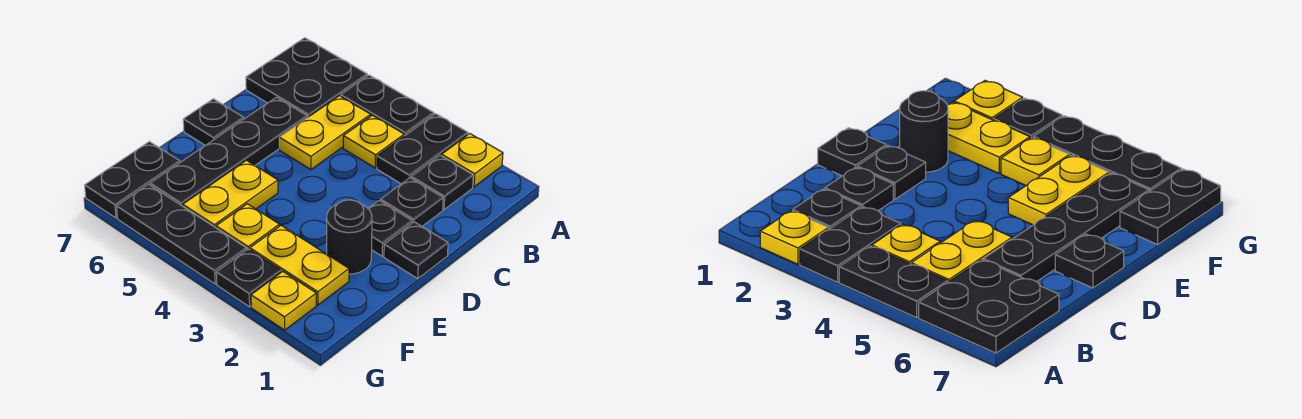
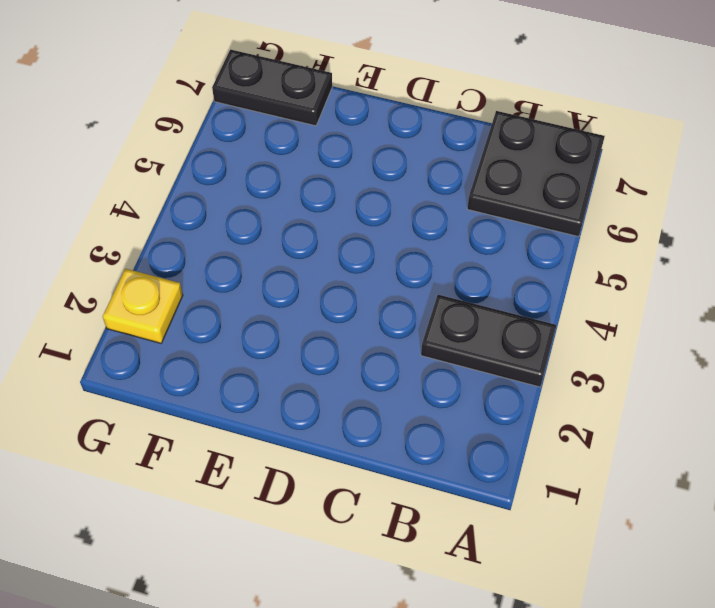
none -> yellow plate A2 level 1
none -> black plate A4:A5 level 1
none -> black plate B2 level 1

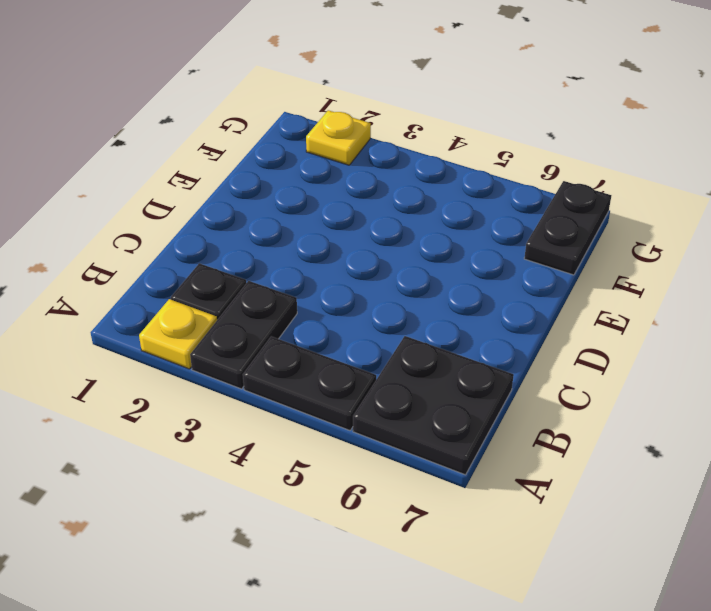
none -> yellow plate B4 level 1
none -> yellow plate B5:C5 level 1
none -> black plate C2 level 1

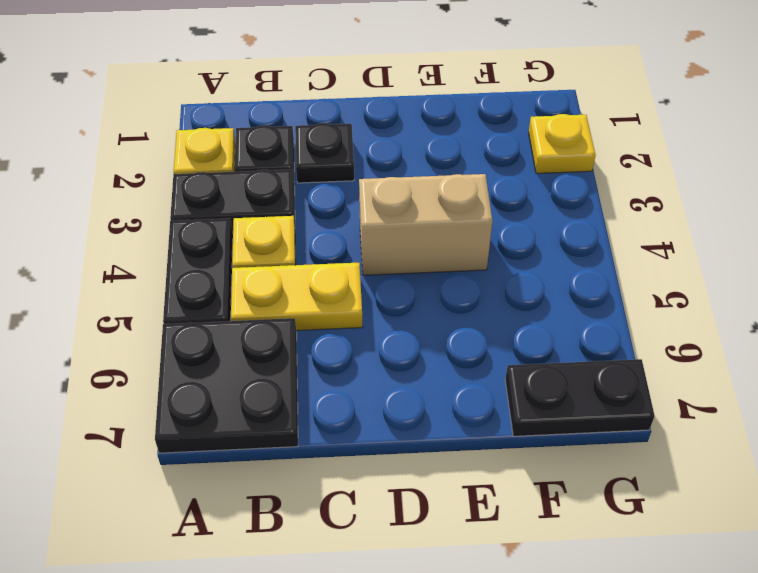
tan brick D4:E4 level 1 -> none
none -> black plate C6:F6 level 1
none -> black plate D1 level 1
none -> black plate D2 level 1

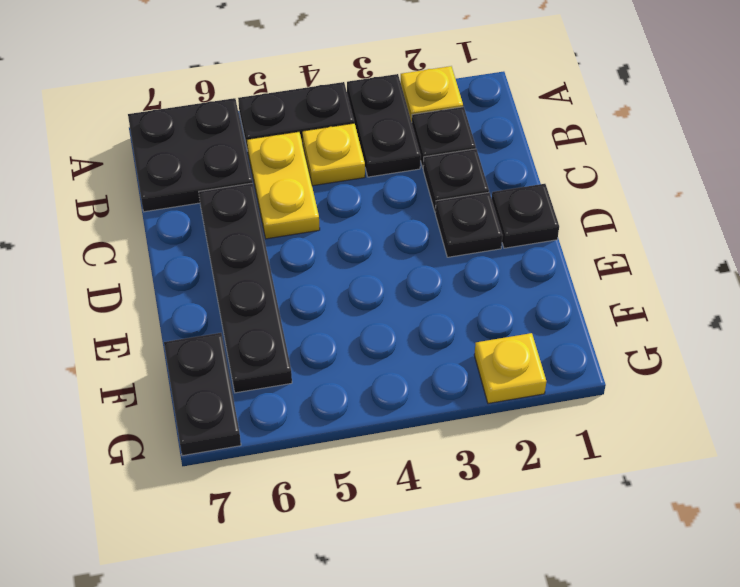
none -> black plate D7 level 1
none -> black round brick E2 level 1
none -> yellow plate E5:F5 level 1

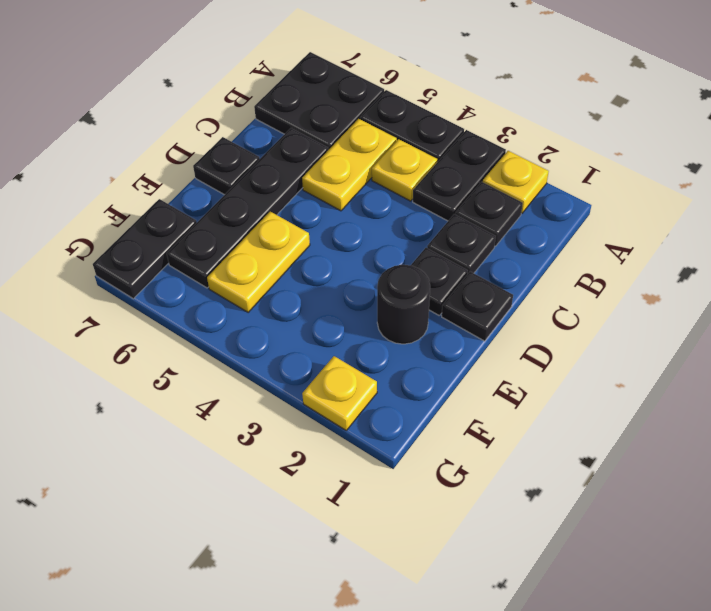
none -> yellow plate F2:F3 level 1
none -> yellow plate F4 level 1
none -> black plate G3 level 1

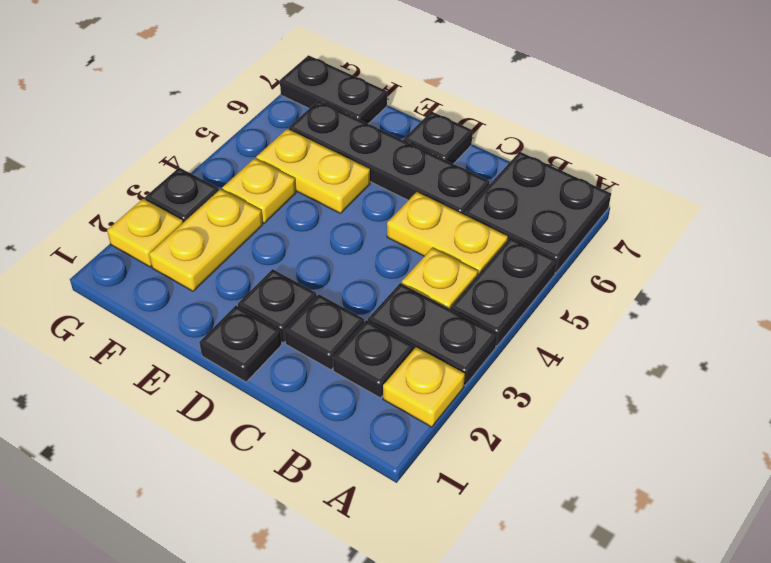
none -> black round brick E2 level 1
none -> black plate G4:G6 level 1

